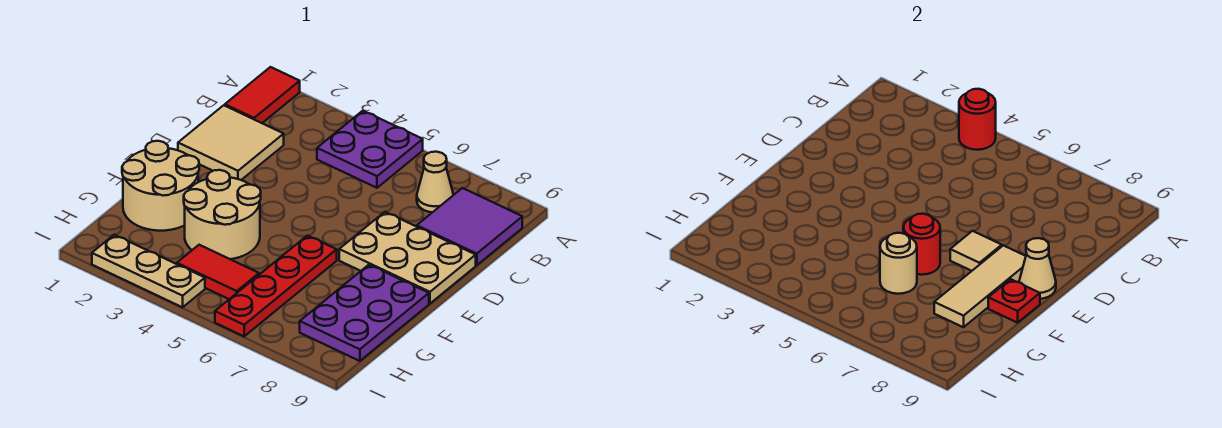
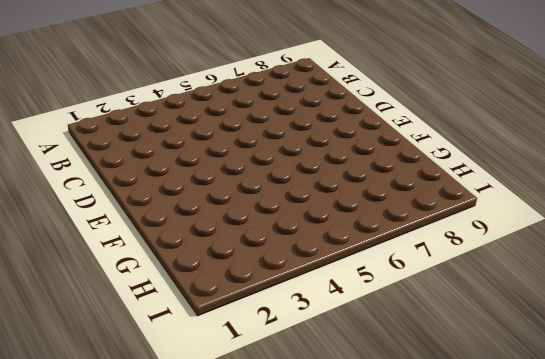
none -> red tile A1:B1 level 1
none -> purple plate A4:B5 level 1
none -> tan cone B7 level 1

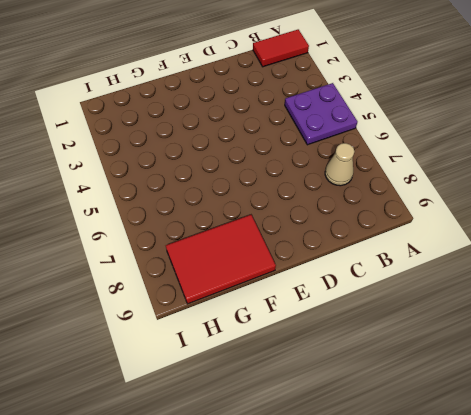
red tile F8:H9 level 1 -> purple plate F8:H9 level 1
none -> purple tile B8:C9 level 1
none -> tan tile C1:D2 level 1
none -> tan plate D7:E9 level 1

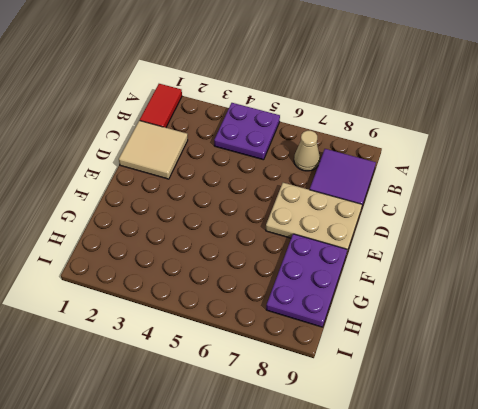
none -> tan round brick F1:G2 level 1
none -> tan round brick F3:G4 level 1
none -> red plate F6:I6 level 1

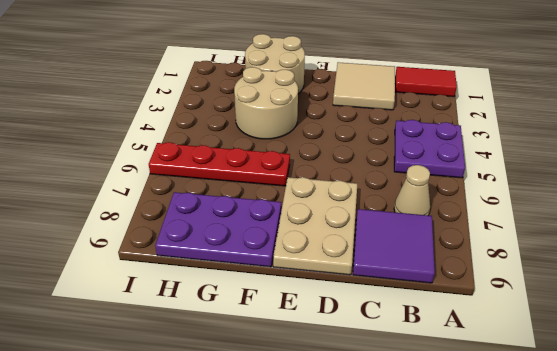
none -> red tile H4:H5 level 1
none -> tan plate I2:I4 level 1
none -> red round brick A4 level 2

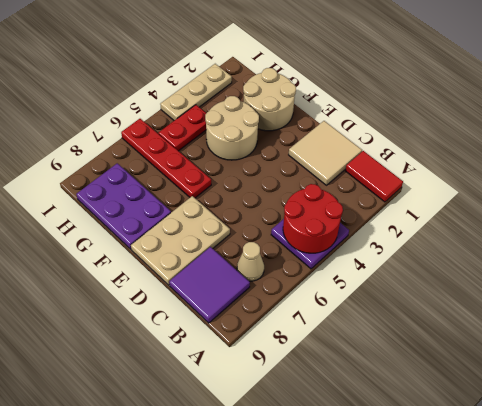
red round brick A4:B5 level 2 -> red round brick A4 level 2
red plate H4:H5 level 1 -> red tile H4:H5 level 1
none -> tan tile E7 level 2
none -> tan tile E8:G8 level 2
none -> tan cone E9 level 2

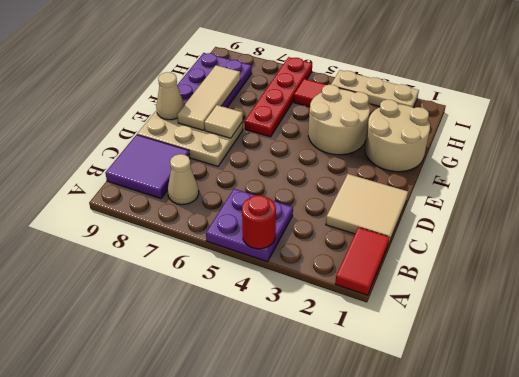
none -> red round brick F6 level 2
none -> red plate F9 level 2
none -> tan round brick G6 level 2

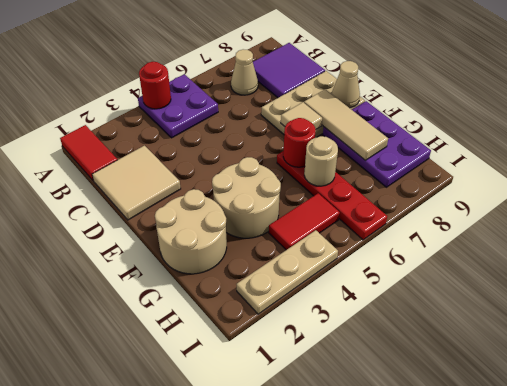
none -> red plate F9 level 2

